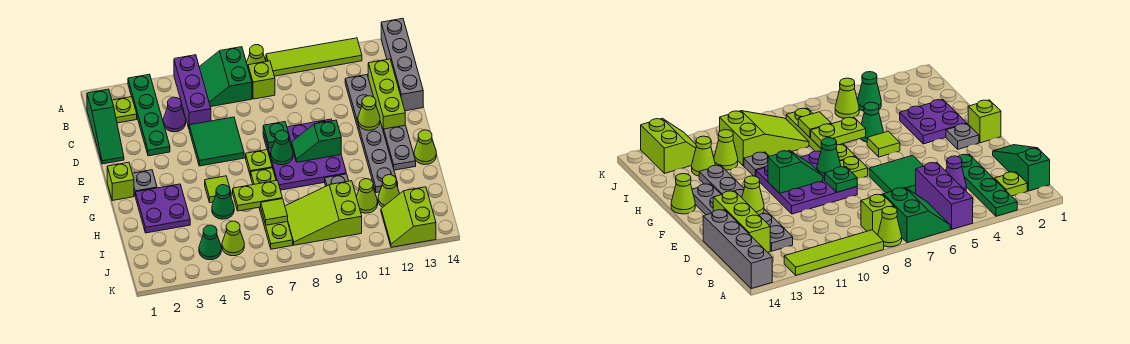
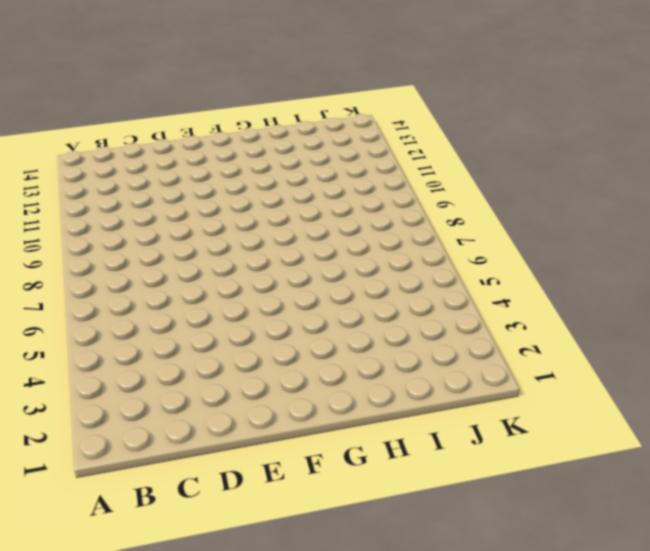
none -> green plate A3:D3 level 1
none -> purple brick A5:C5 level 1
none -> green slope A6:B7 level 1 top 7
none -> lime cone A8 level 1

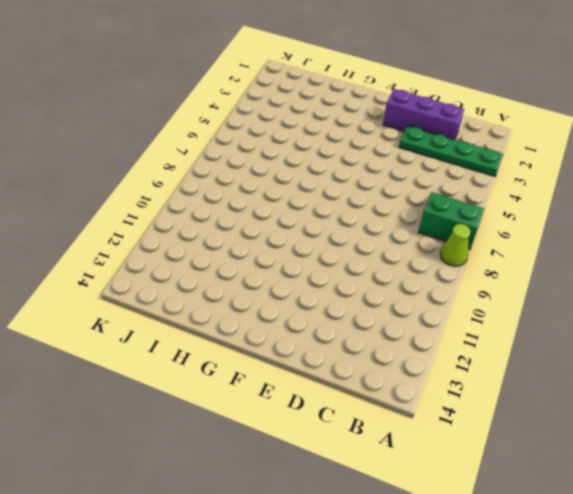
purple brick C2:E2 level 1 -> purple brick A5:C5 level 1
none -> lime tile A9:A12 level 1
none -> grey brick A14:D14 level 1
none -> green slope B1:D1 level 1 top B
none -> lime plate B2 level 1

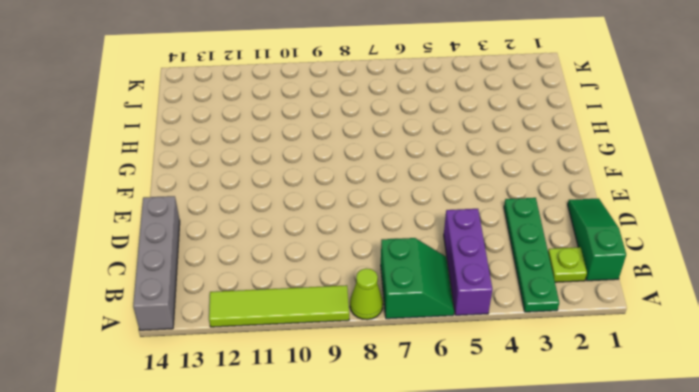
none -> lime brick B8 level 1
none -> purple cone C4 level 1
none -> grey plate C12:H12 level 1
none -> lime brick C13:E13 level 1

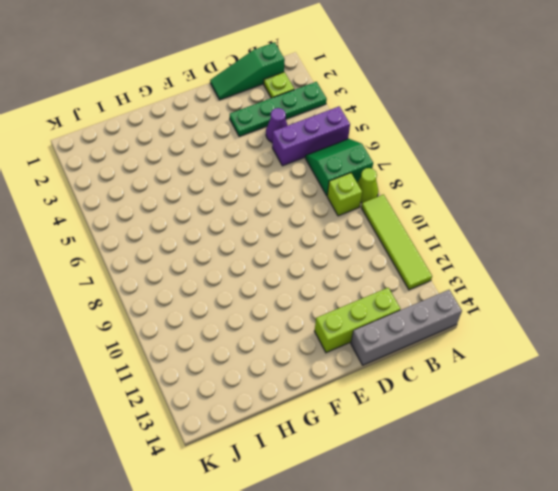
none -> grey plate C12:H12 level 1
none -> green tile D5:E6 level 1
none -> purple plate E8:G10 level 1
none -> lime brick F1 level 1

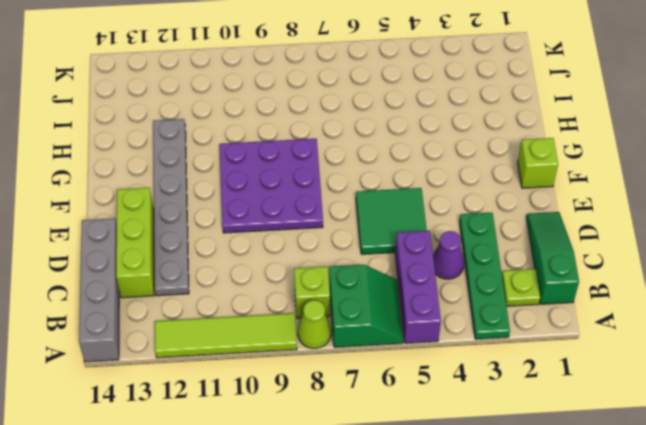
none -> grey plate F2 level 1
none -> lime plate F7 level 1
none -> grey plate F13:G13 level 1
none -> purple plate G2:H3 level 1

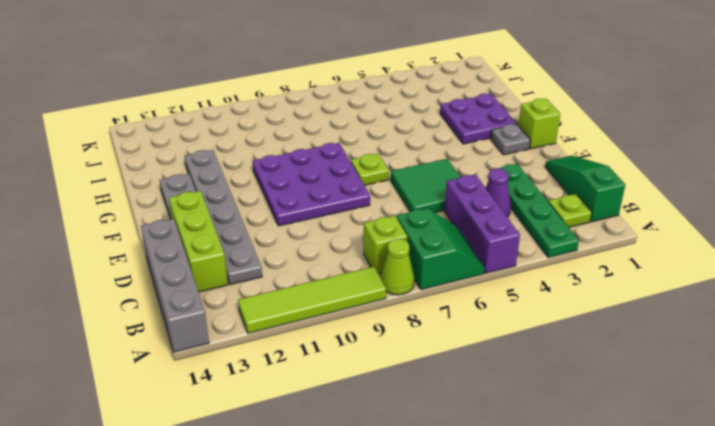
none -> lime tile G5 level 1
none -> lime plate G7:J7 level 1
none -> lime cone G14 level 1
none -> green cone H5 level 1

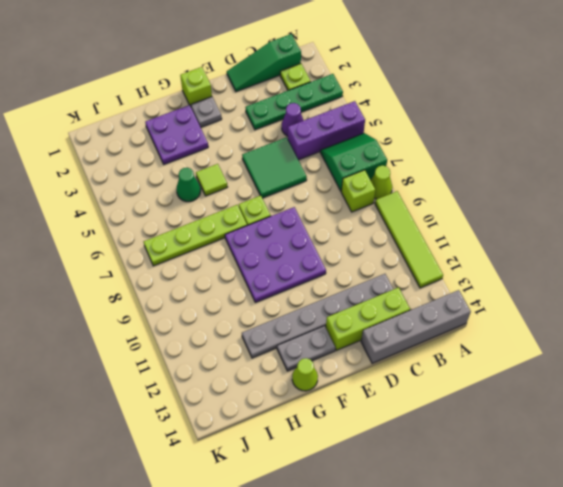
none -> grey plate H10 level 1
none -> lime slope I8:J10 level 1 top 10
none -> lime cone I11 level 1
none -> lime cone I12 level 1

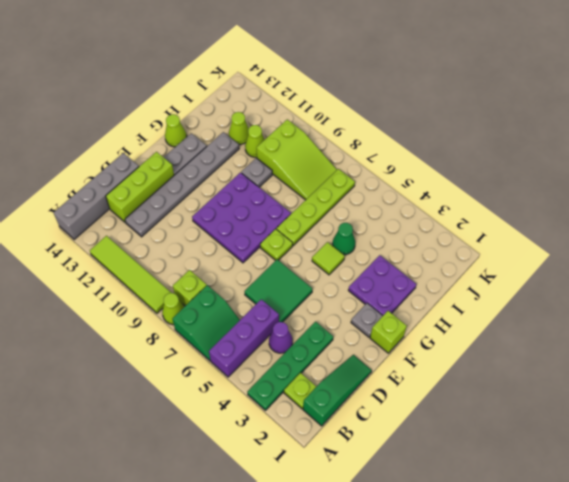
none -> green cone J4 level 1
none -> lime cone J5 level 1
none -> lime slope J12:K13 level 1 top 13
none -> green plate E8 level 2

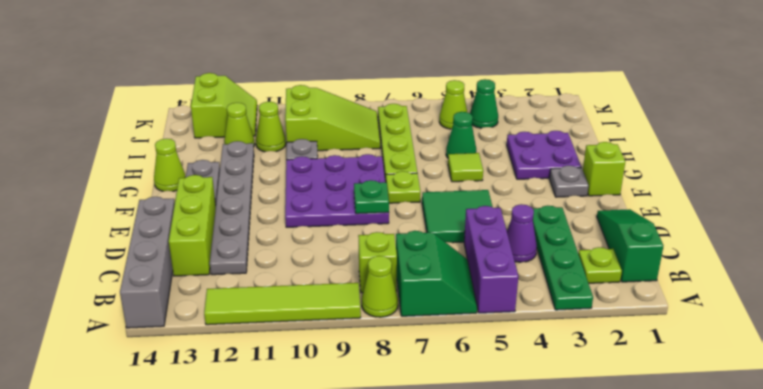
none -> lime cone E12 level 2
none -> green cone F8 level 2
none -> green slope F9:F10 level 2 top 10
none -> lime plate H6:H7 level 2

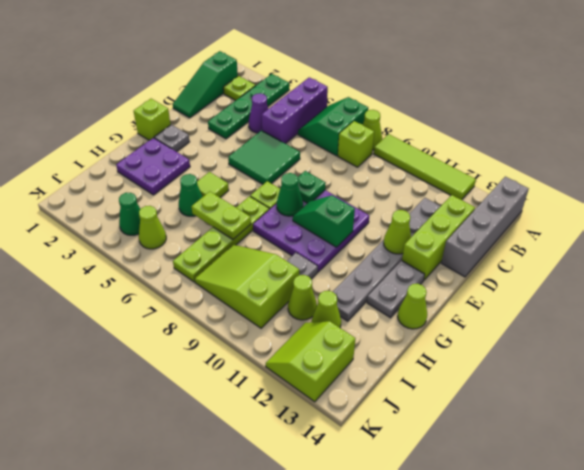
none -> lime tile I7 level 2

